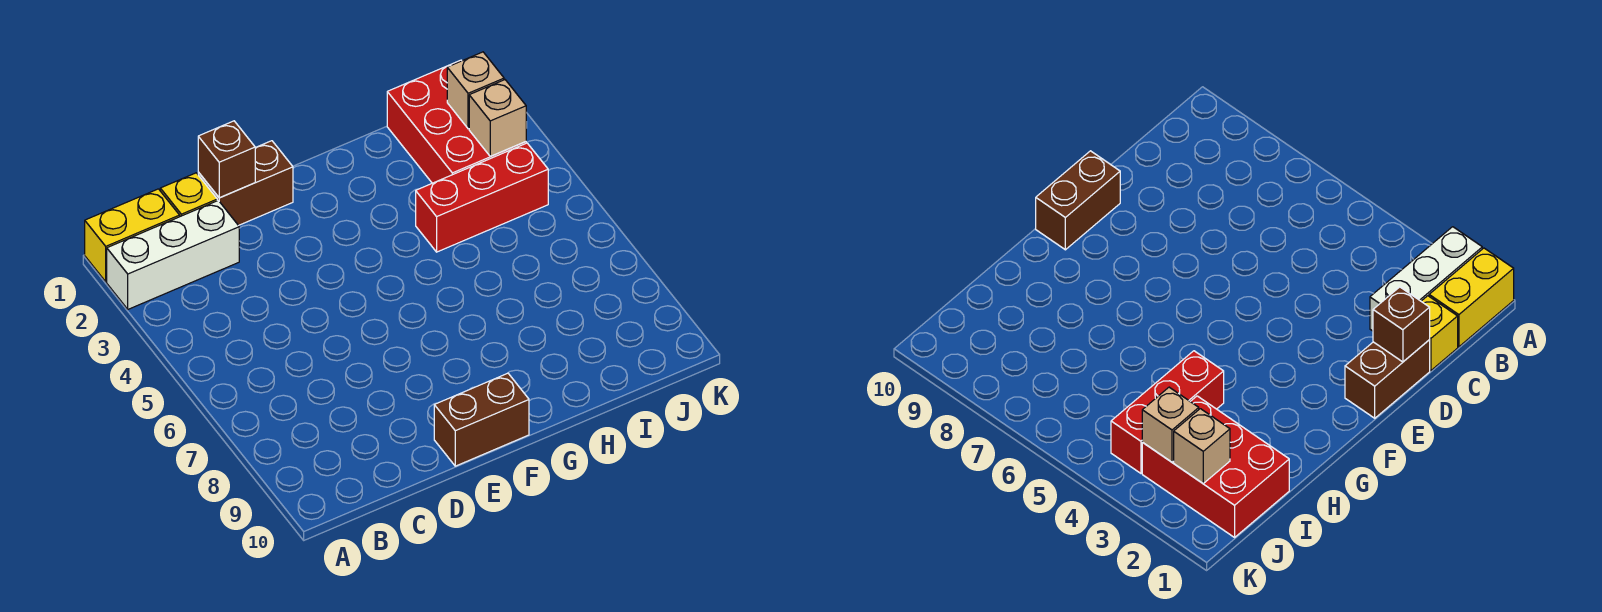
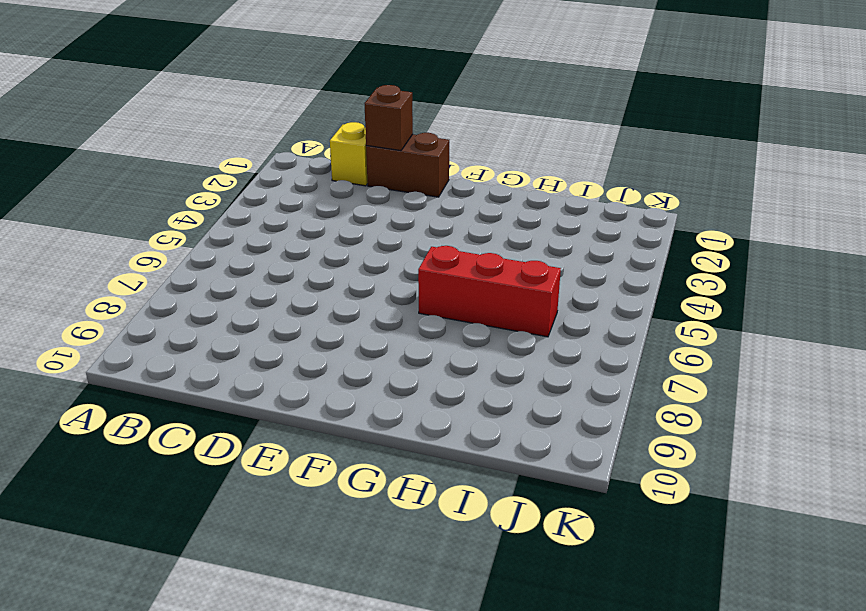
red brick G6:I6 level 1 -> red brick H4:J4 level 1
none -> yellow brick A1:B1 level 1
none -> white brick A2:C2 level 1

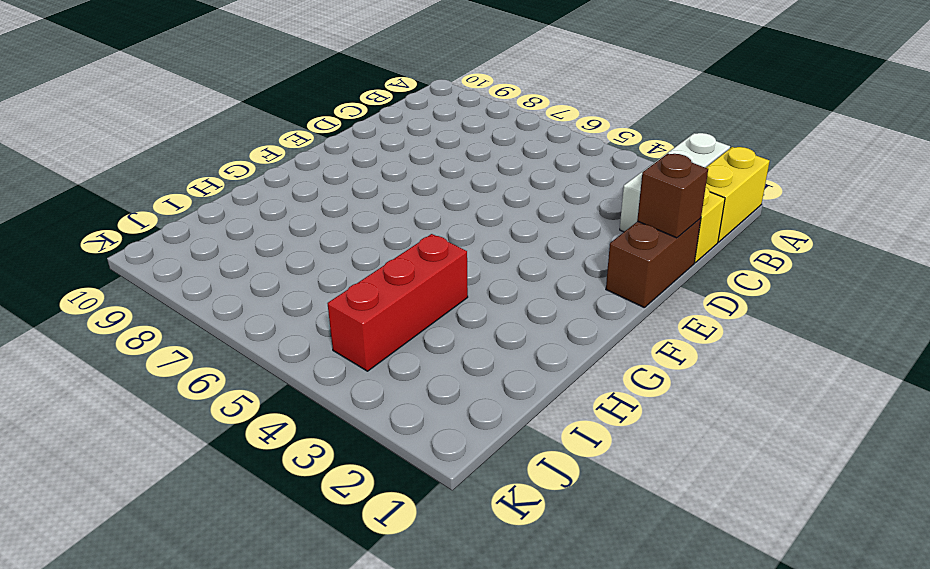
none -> brown brick E10:F10 level 1
none -> red brick I1:J3 level 1

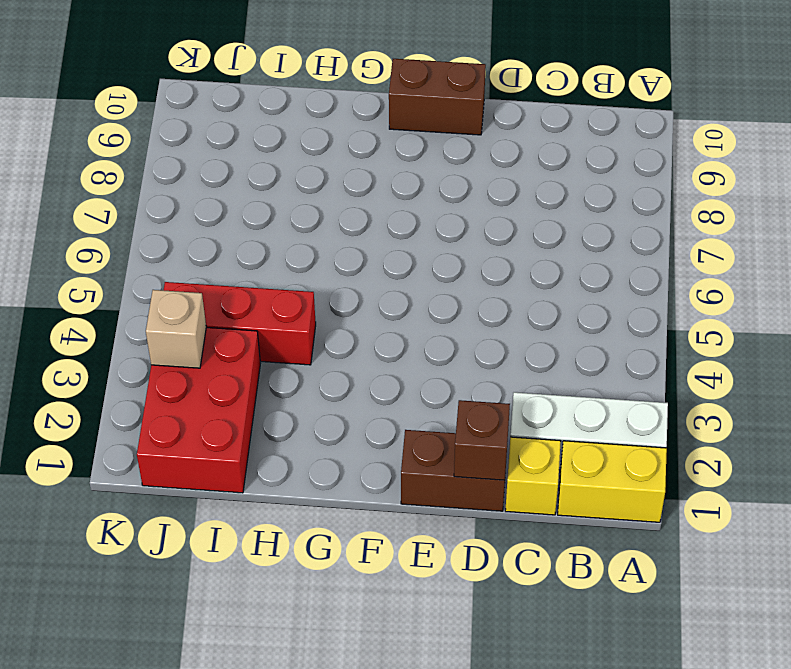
none -> tan brick J2 level 2

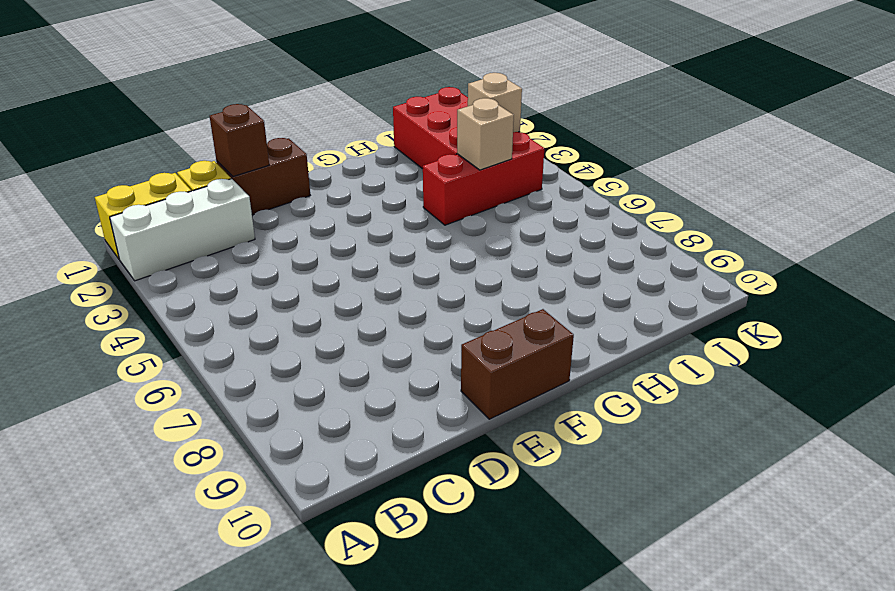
tan brick I4 level 2 -> tan brick J2 level 2

